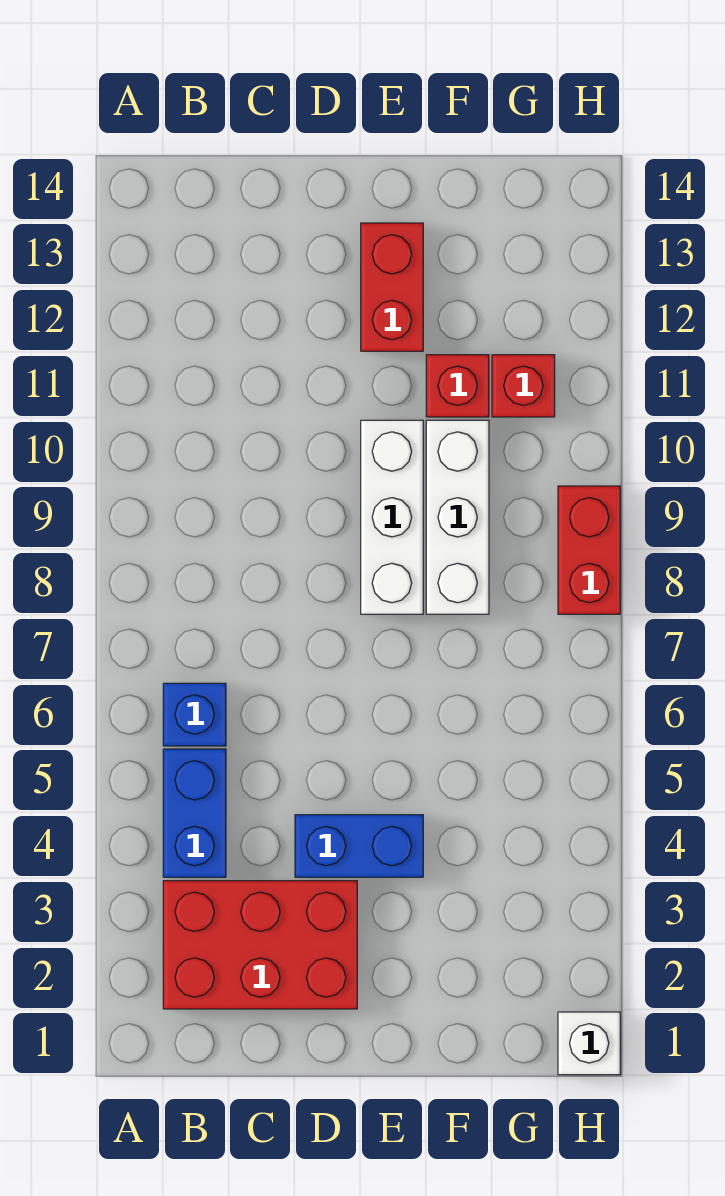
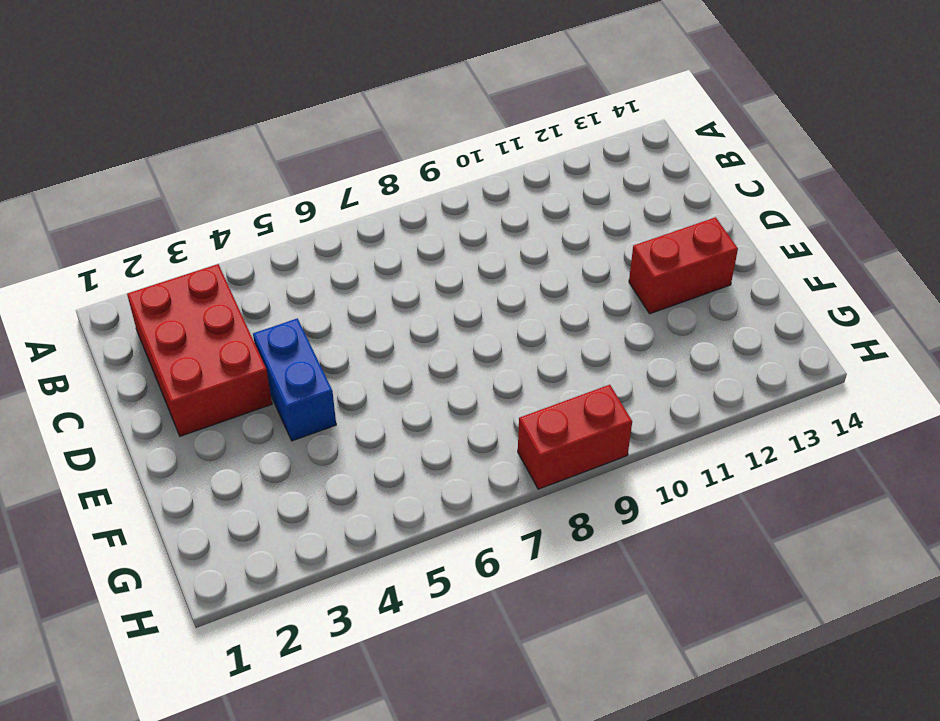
none -> blue brick B4:B5 level 1
none -> blue brick B6 level 1

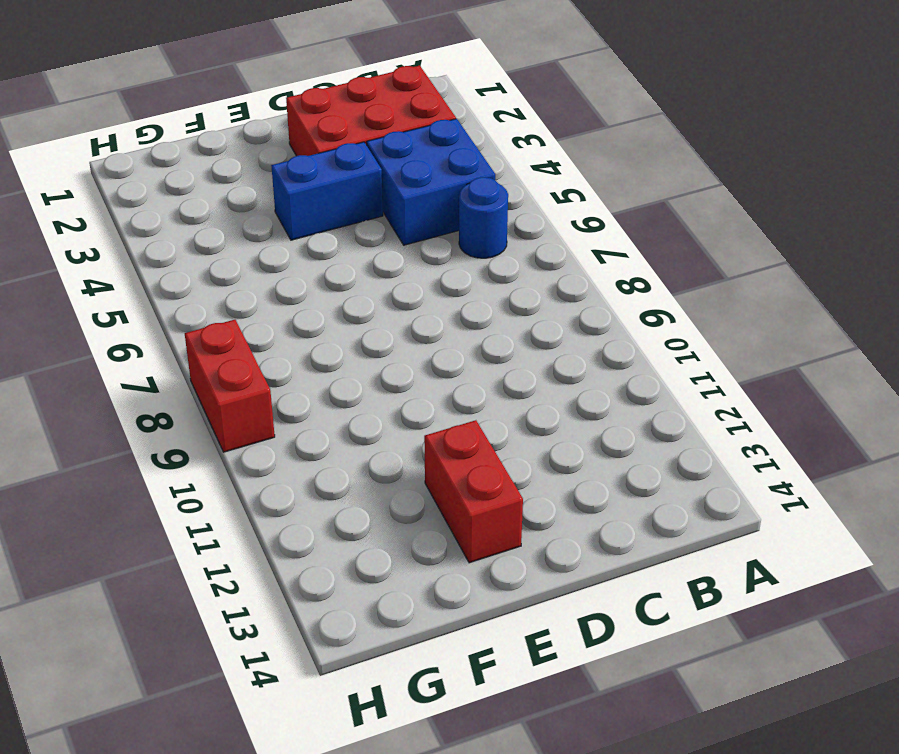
blue brick B4:C5 level 1 -> blue brick B4:B5 level 1
blue round brick B6 level 1 -> blue brick B6 level 1
none -> white brick E8:E10 level 1
none -> white brick F8:F10 level 1

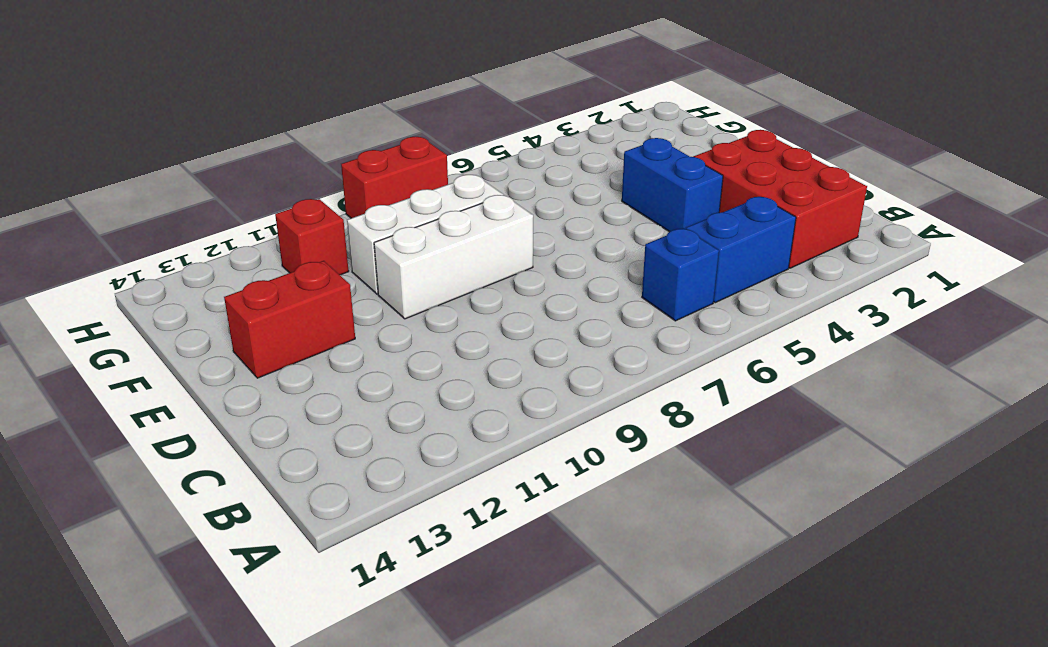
none -> red brick F11 level 1
none -> white brick H1 level 1

